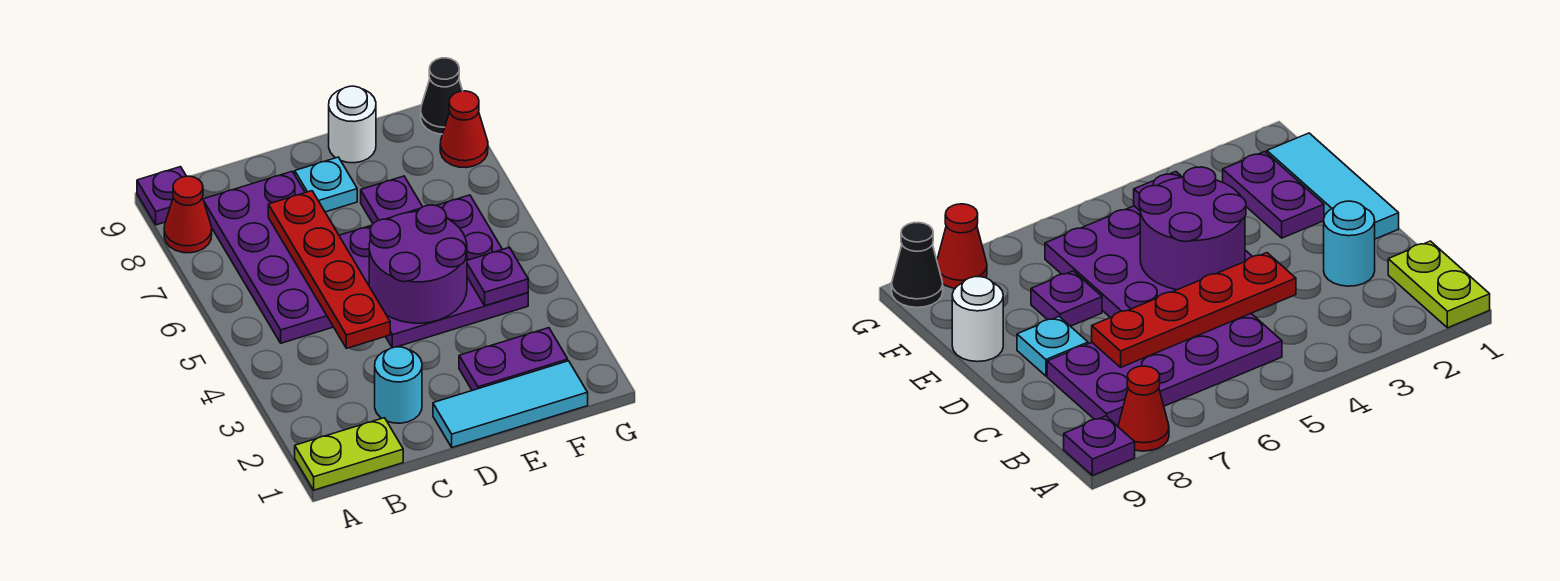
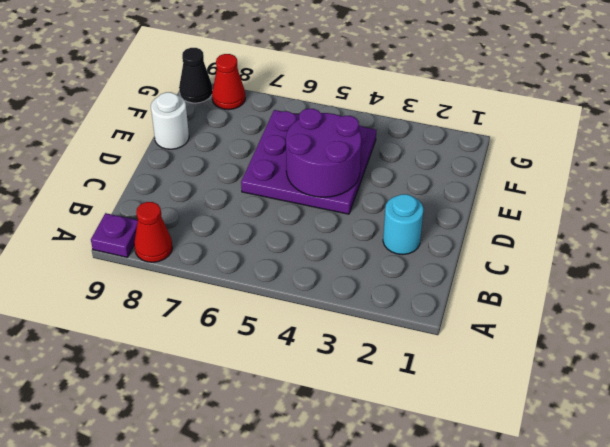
none -> lime plate A1:B1 level 1
none -> purple plate B5:C8 level 1
none -> cyan tile D1:F1 level 1

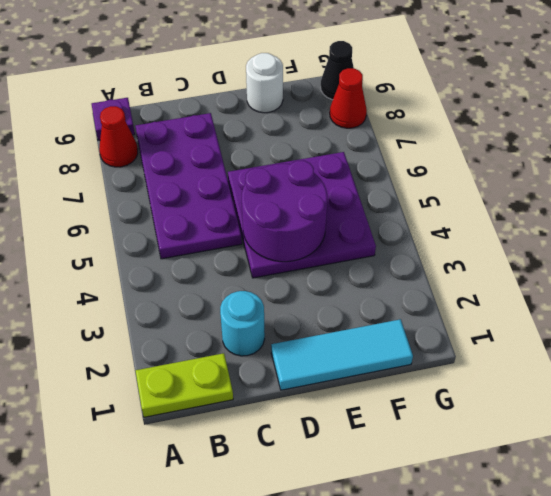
none -> cyan plate D8 level 1
none -> purple plate E2:F2 level 1
none -> purple plate E7 level 1

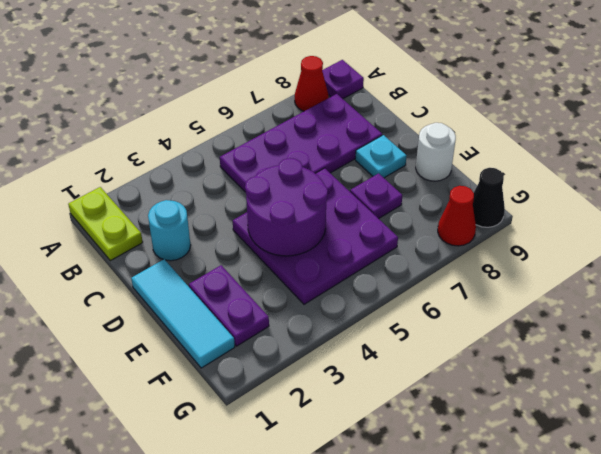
none -> red plate C4:C7 level 2
none -> purple plate F4 level 2

